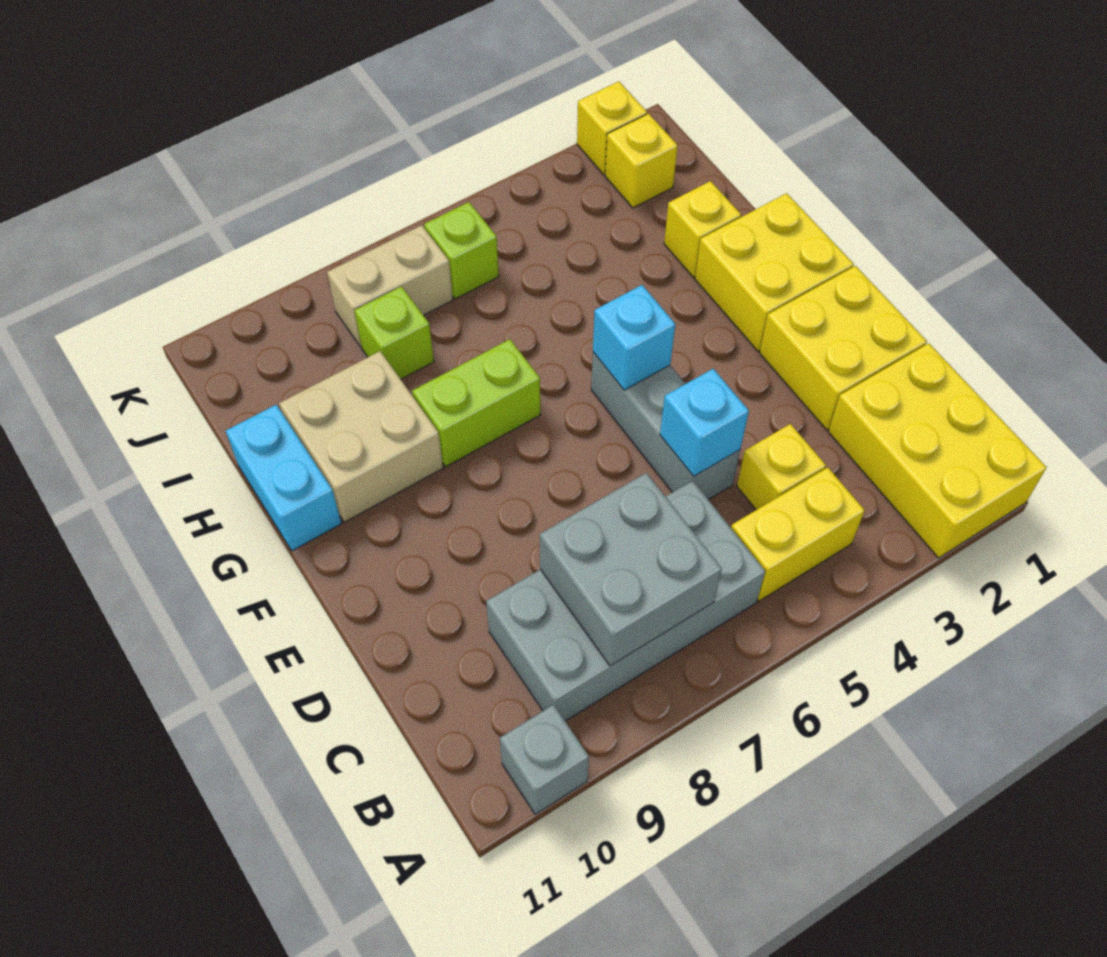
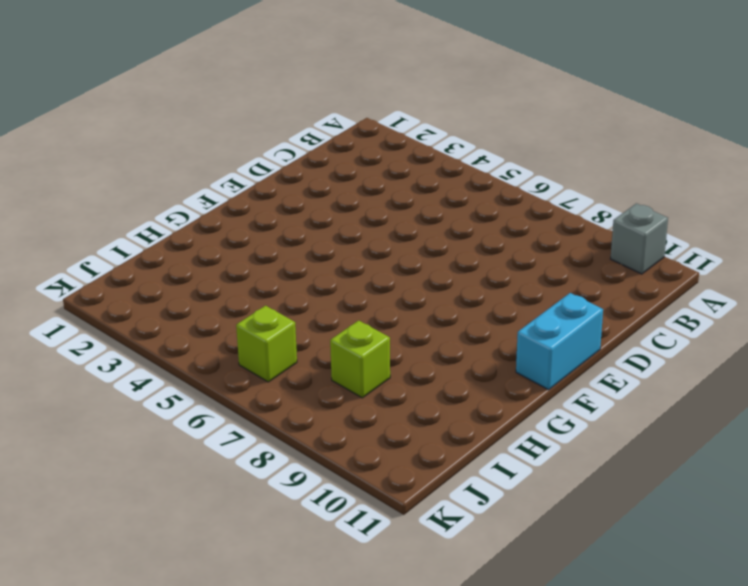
cyan brick E11:F11 level 1 -> cyan brick G11:H11 level 1
none -> yellow brick A1:C2 level 1
none -> yellow brick B4:B5 level 1
none -> grey brick B6:C9 level 1

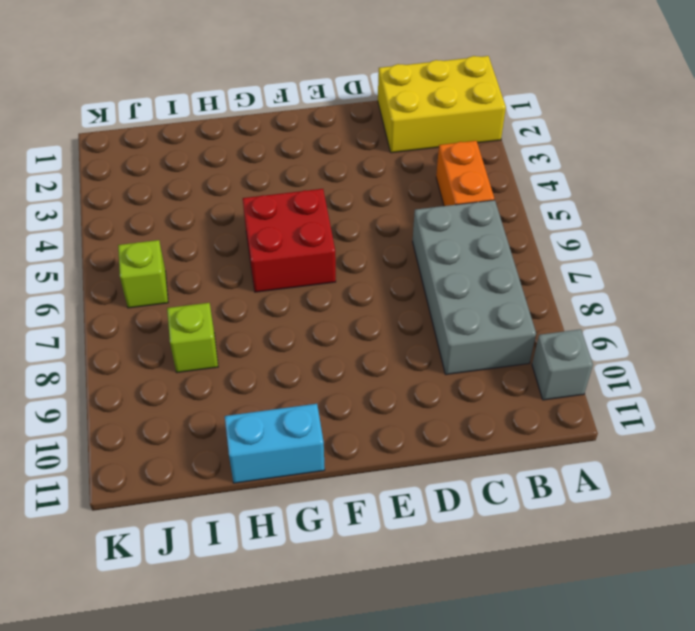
orange brick B4:B5 level 1 -> yellow brick B4:B5 level 1
red brick F5:G6 level 1 -> grey brick D5:F5 level 1
none -> yellow brick C4 level 1
none -> yellow brick D1:E2 level 1
none -> yellow brick F1:G2 level 1

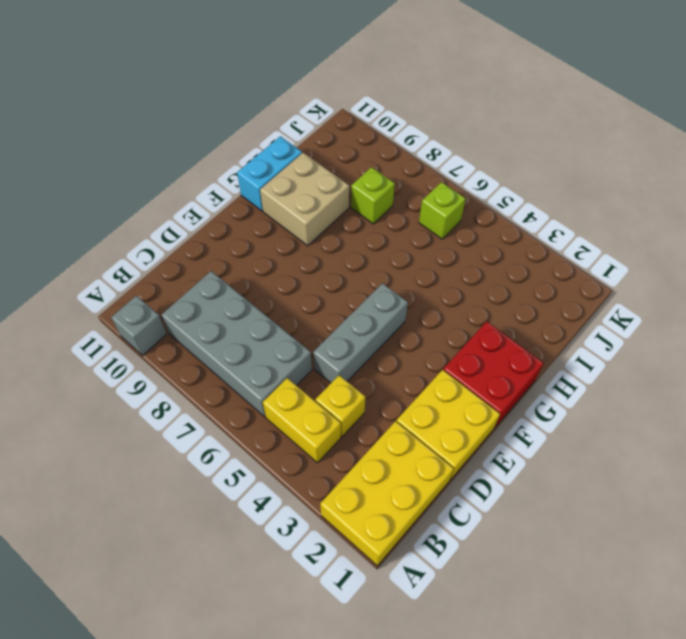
red brick F1:G2 level 1 -> yellow brick F1:G2 level 1
none -> lime brick G7:G8 level 1
none -> yellow brick H2 level 1
none -> yellow brick J2 level 1

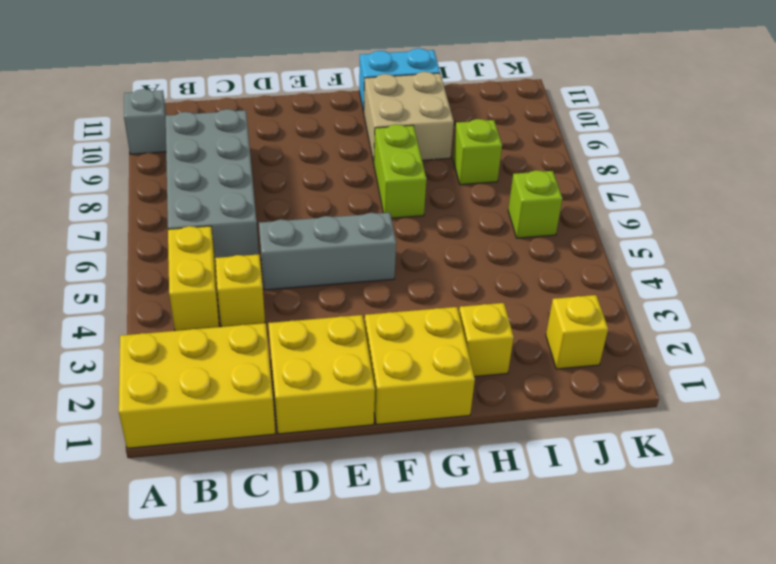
none -> tan brick J7:J8 level 1
none -> yellow brick K2 level 1
none -> grey brick B7:C8 level 2

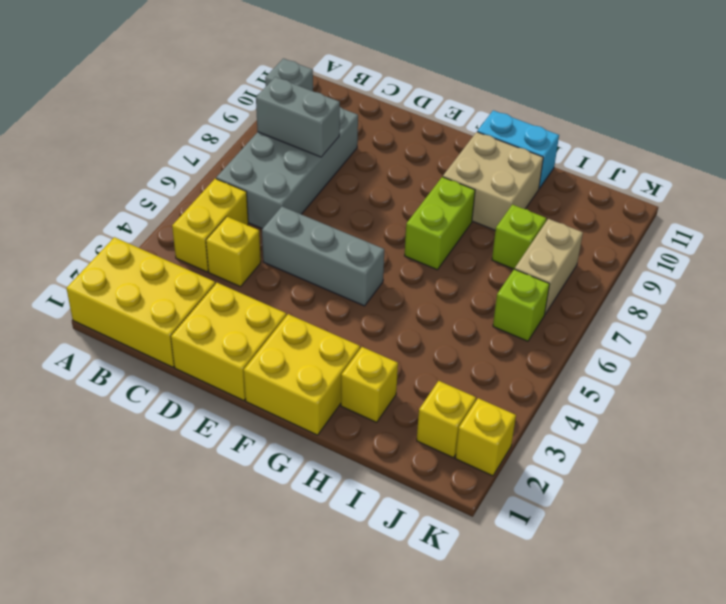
grey brick B8:C8 level 2 -> grey brick B7:C8 level 2
none -> cyan brick D5 level 2
none -> cyan brick F5 level 2

